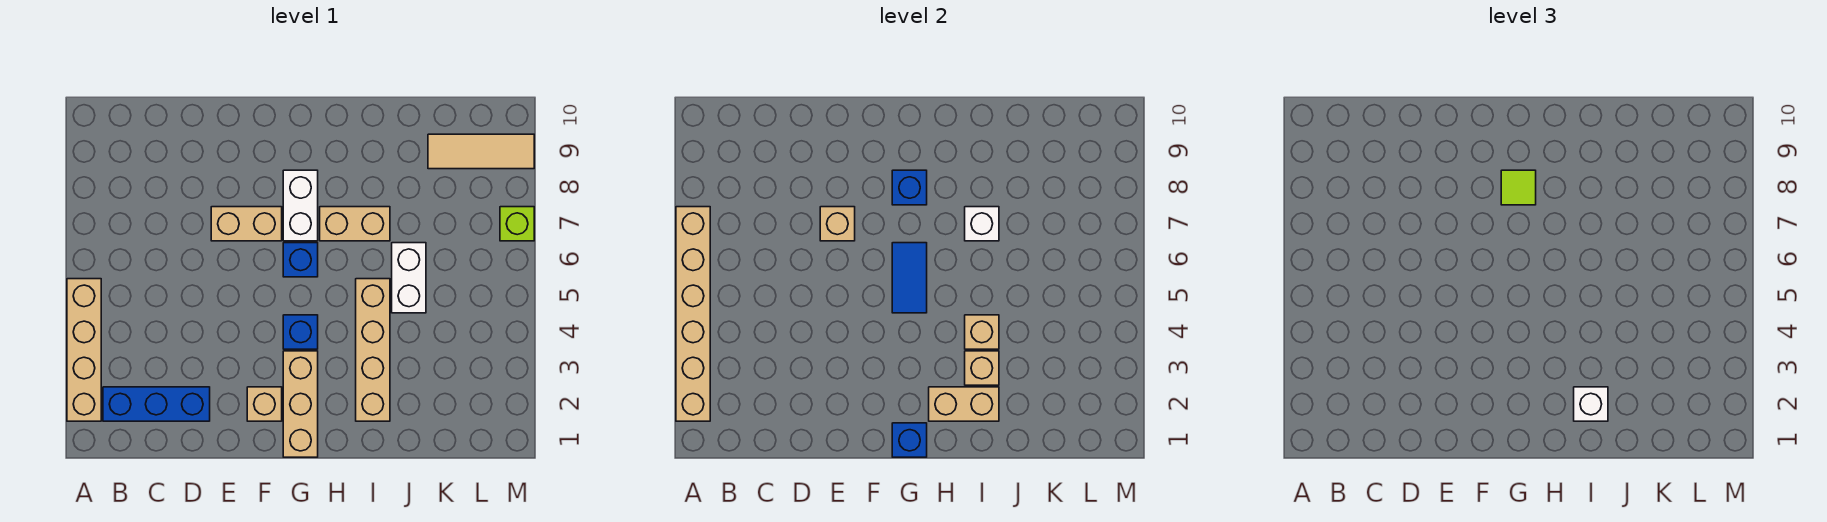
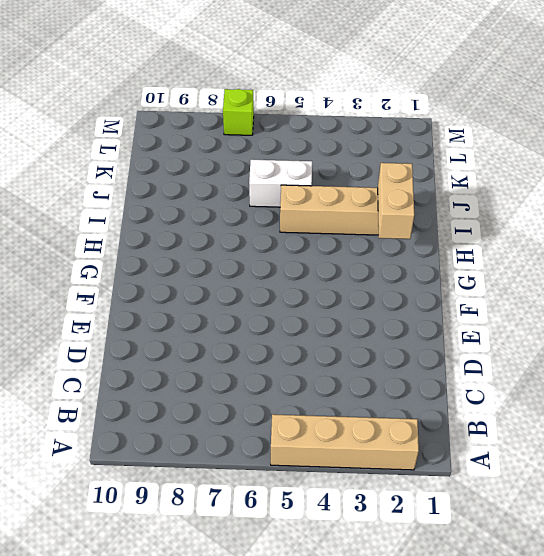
none -> blue brick B2:D2 level 1
none -> tan brick E7:F7 level 1
none -> tan brick F2 level 1

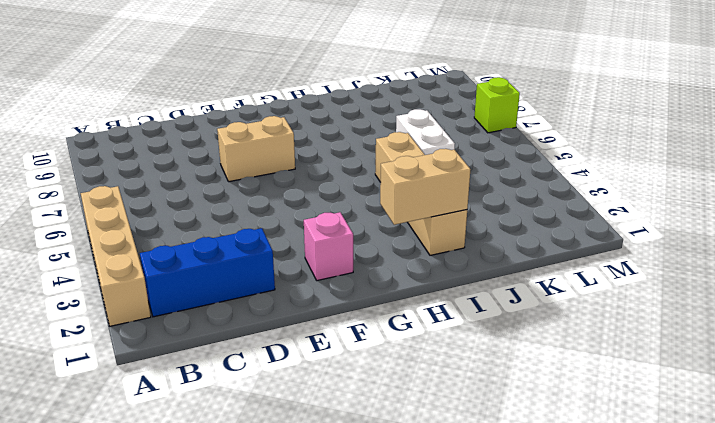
pink brick F2 level 1 -> tan brick F2 level 1
none -> tan brick G1:G3 level 1
none -> blue brick G4 level 1
none -> blue brick G6 level 1

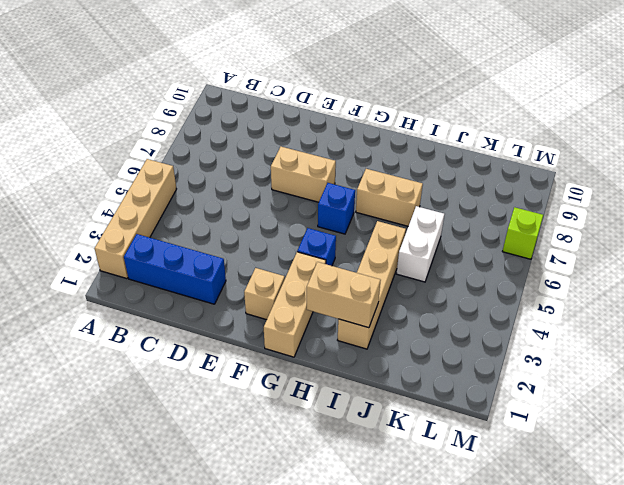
none -> white brick G7:G8 level 1
none -> tan tile K9:M9 level 1
none -> tan brick A2:A7 level 2

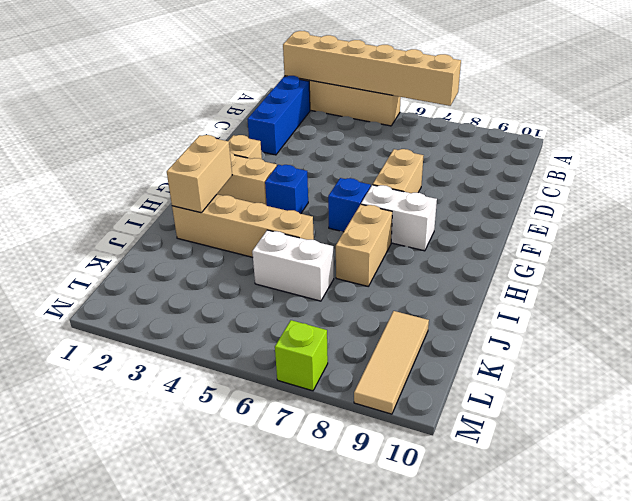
none -> tan brick E7 level 2
none -> blue brick G1 level 2
none -> blue tile G5:G6 level 2

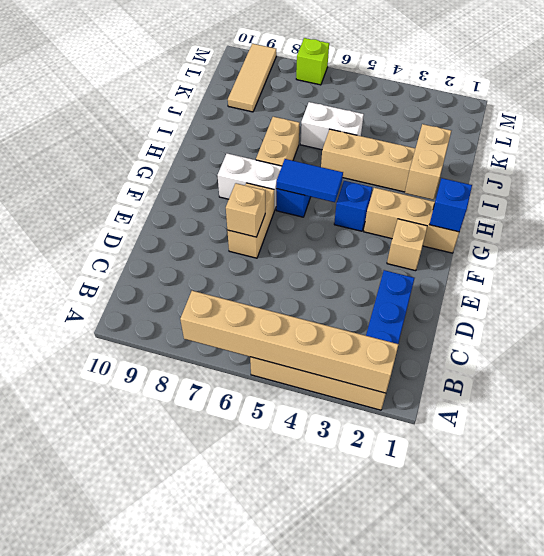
none -> blue brick G8 level 2
none -> tan brick I3 level 2
none -> tan brick I4 level 2

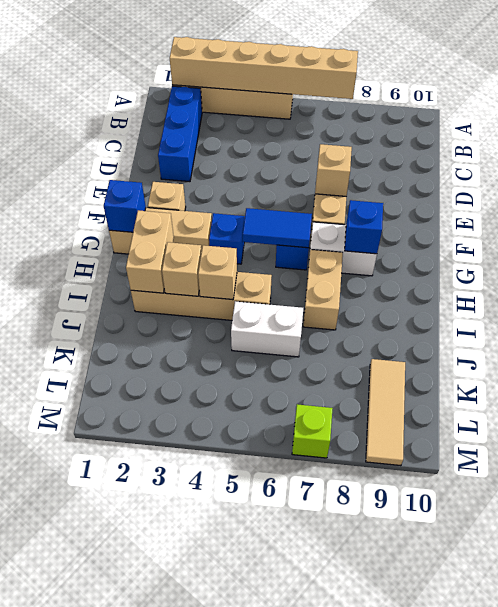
none -> white brick I7 level 2
none -> lime tile G8 level 3
none -> white brick I2 level 3

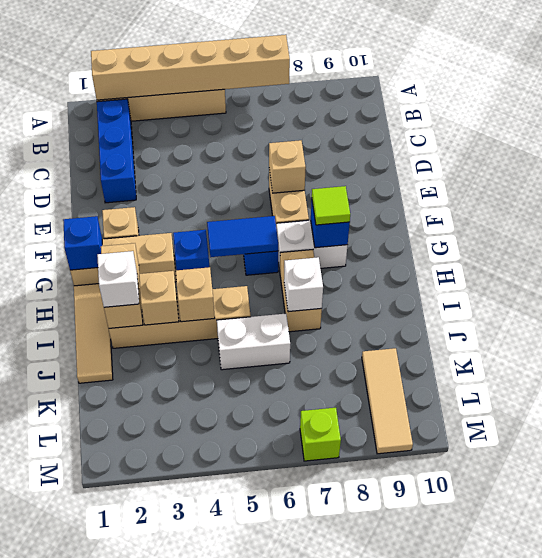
tan tile H1:J1 level 1 -> none

